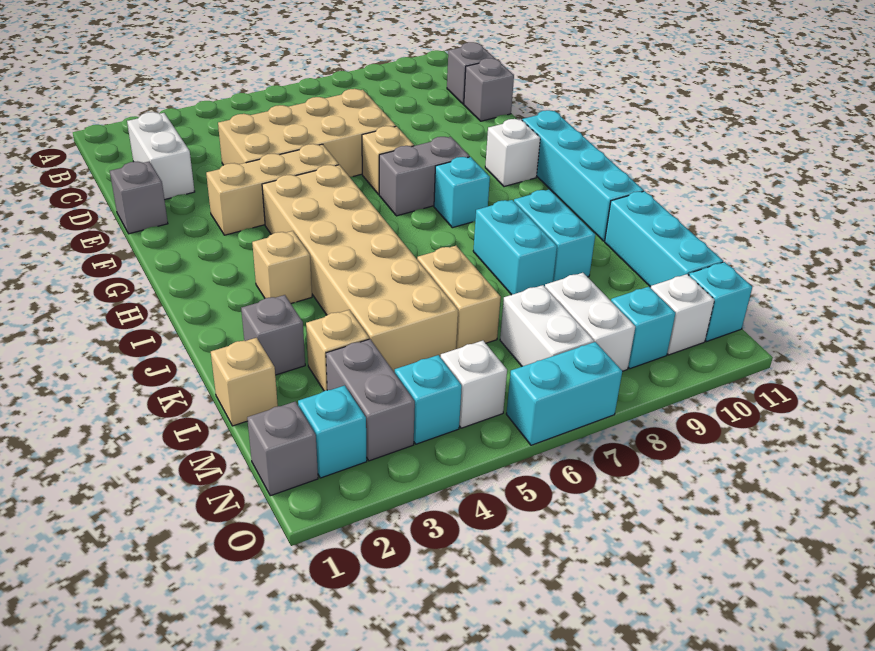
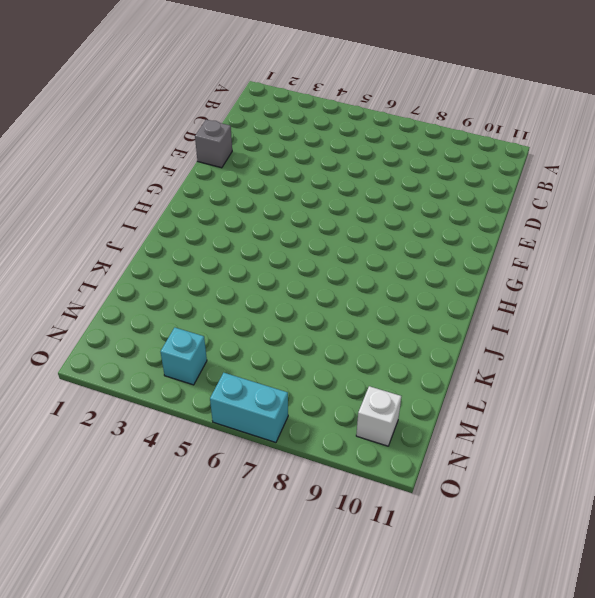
none -> white brick C2:D2 level 1
none -> grey brick C11 level 1
none -> tan brick D4:E7 level 1
none -> grey brick D11 level 1

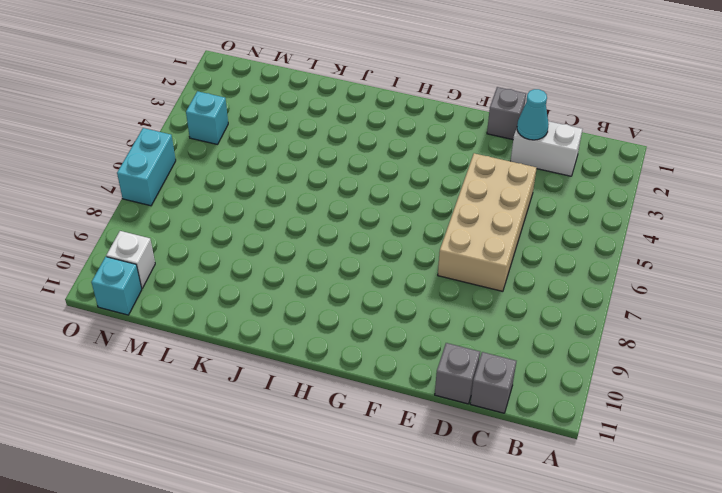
cyan cone D2 level 2 -> none
none -> tan brick F3:F5 level 1
none -> tan brick F7 level 1
none -> tan brick G4:L5 level 1
none -> grey brick G7:G8 level 1

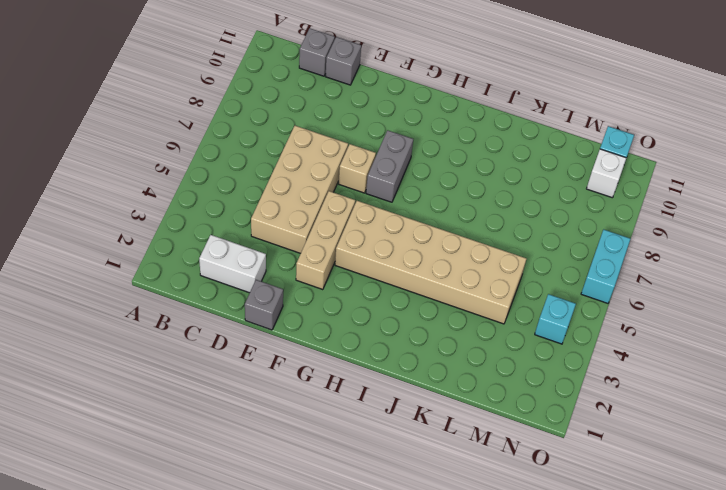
none -> white brick G10 level 1
none -> cyan brick G11:J11 level 1
none -> cyan brick H8 level 1
none -> tan brick I3 level 1

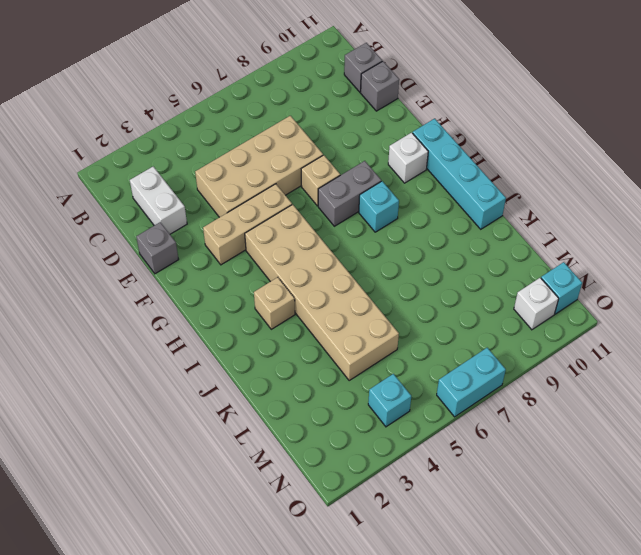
none -> cyan brick J8:K8 level 1
none -> cyan brick J9:K9 level 1
none -> grey brick K2 level 1
none -> tan brick K6:L6 level 1

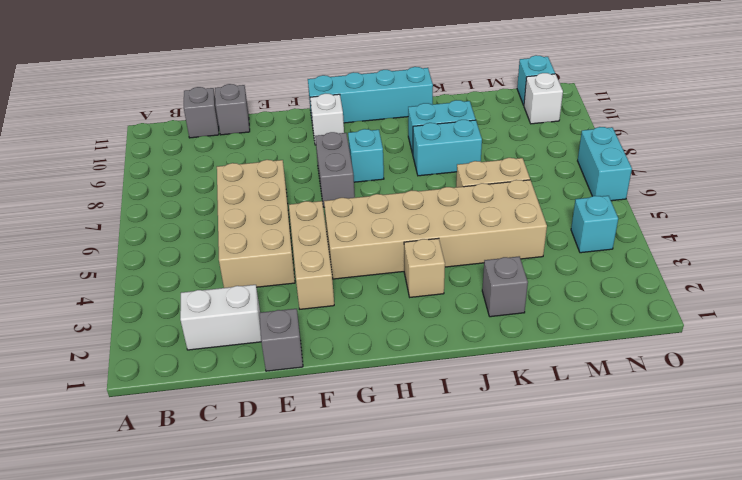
none -> tan brick F7 level 1
none -> cyan brick K11:M11 level 1
none -> tan brick L1 level 1
none -> tan brick L3 level 1

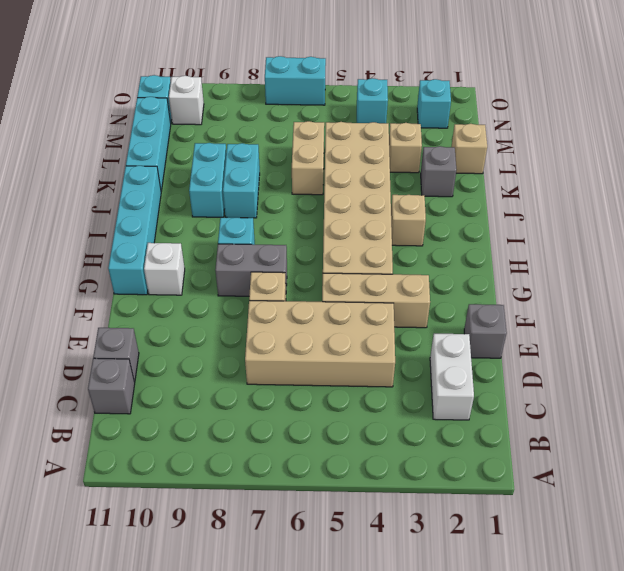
none -> grey brick M3:N3 level 1
none -> white brick M7:N7 level 1
none -> white brick M8:N8 level 1
none -> grey brick N1 level 1

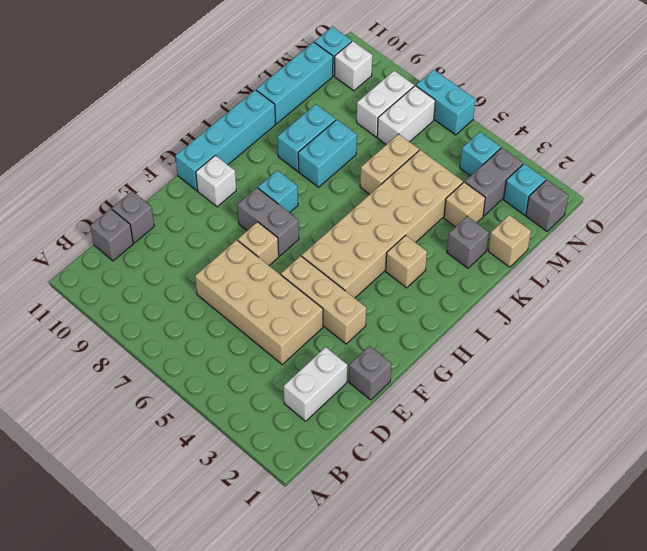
none -> white brick N5 level 1
none -> cyan brick N9 level 1

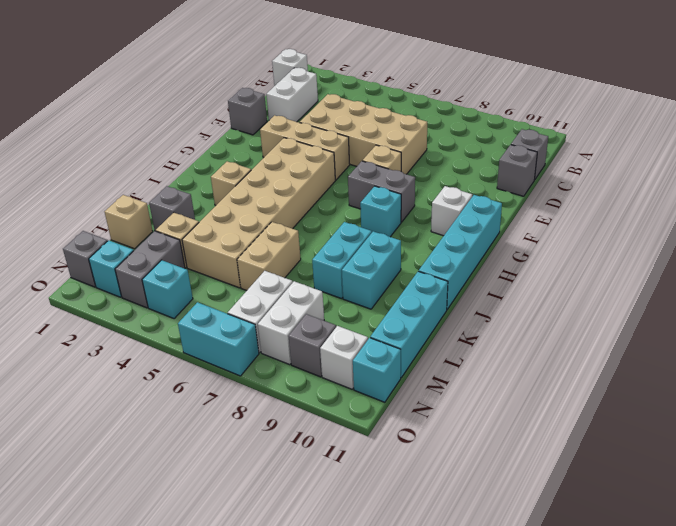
white brick B1 level 1 -> white brick N5 level 1
grey brick N9 level 1 -> cyan brick N9 level 1

